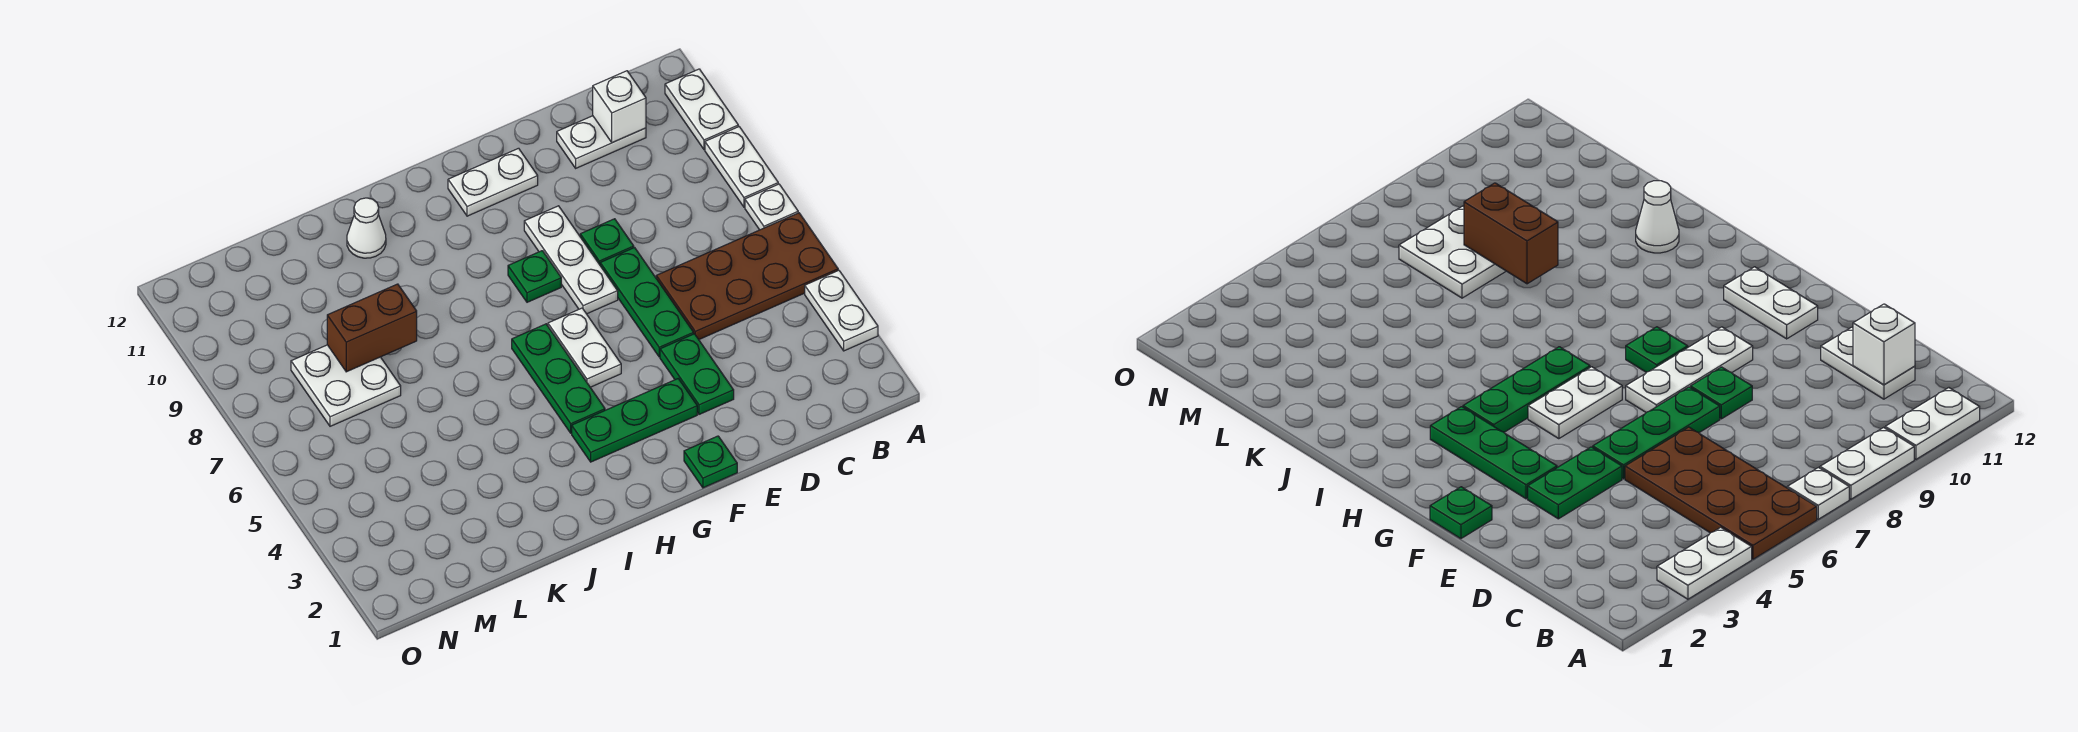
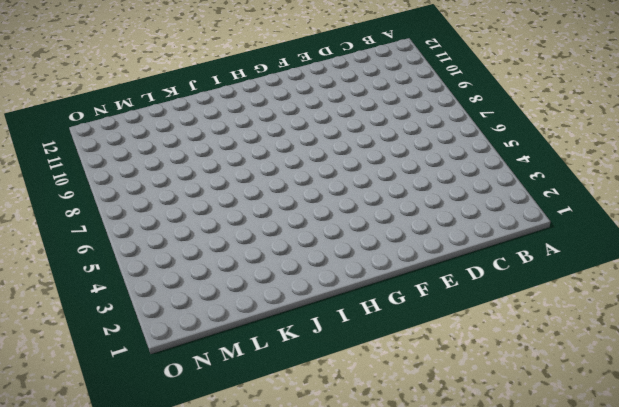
none -> white plate A3:A4 level 1
none -> brown plate A5:D6 level 1
none -> white plate A7 level 1

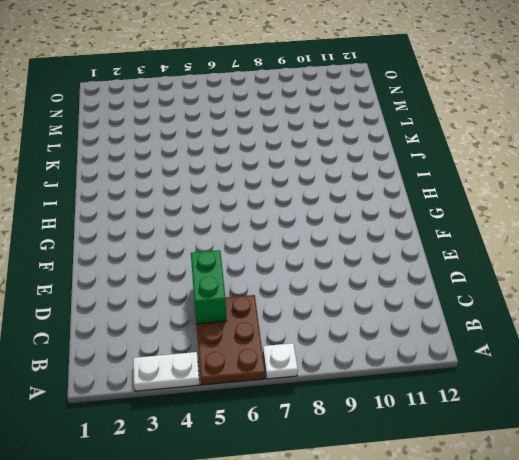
brown plate A5:C6 level 1 -> brown plate A5:D6 level 1
green brick C5:D5 level 2 -> none
none -> white plate A8:A9 level 1
none -> white plate A10:A11 level 1
none -> white plate C11:D11 level 1

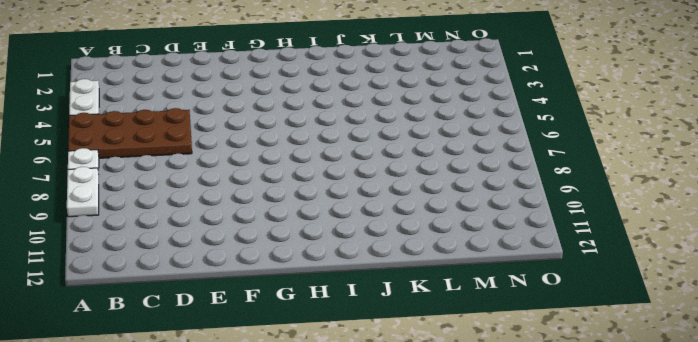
none -> white plate A10:A11 level 1
none -> white plate C11:D11 level 1
none -> green plate E3:E4 level 1

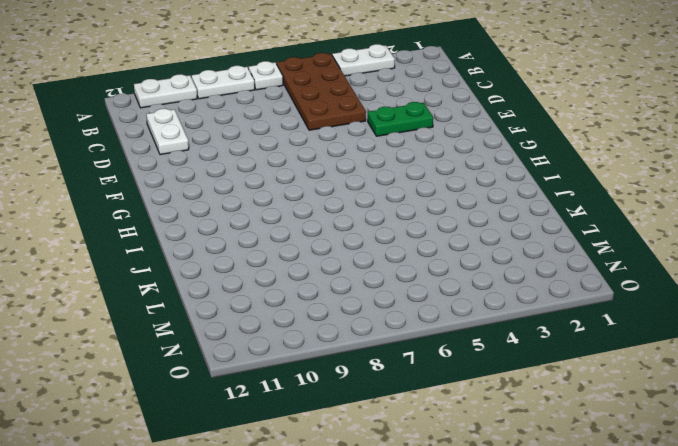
none -> green plate E5:E7 level 1
none -> green plate E8 level 1
none -> green plate F1 level 1

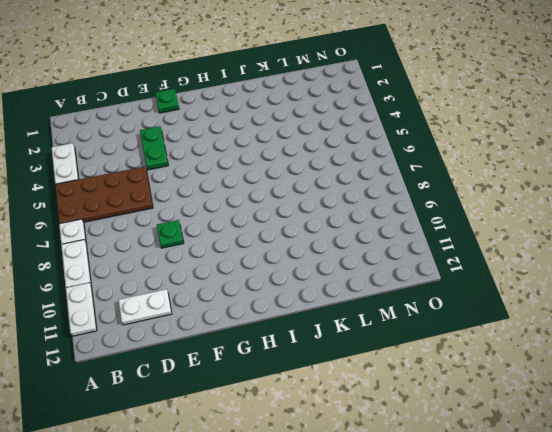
none -> green plate E5:E7 level 1
none -> green plate F3:H3 level 1
none -> white plate F7:F9 level 1

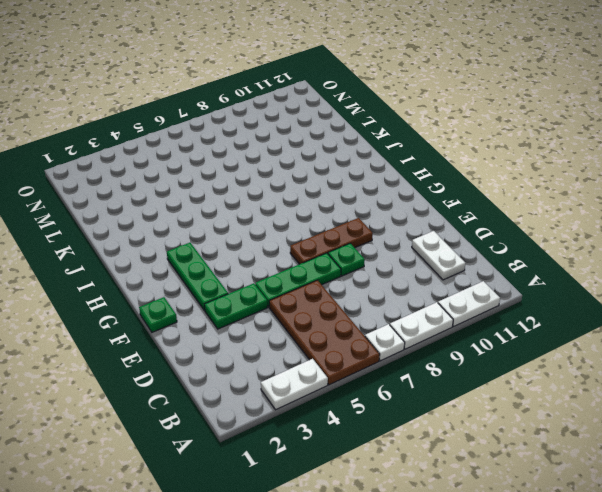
brown plate F7:F9 level 1 -> white plate F7:F9 level 1
none -> white plate F11:G11 level 1
none -> white plate G5:G6 level 1
none -> green plate G8 level 1

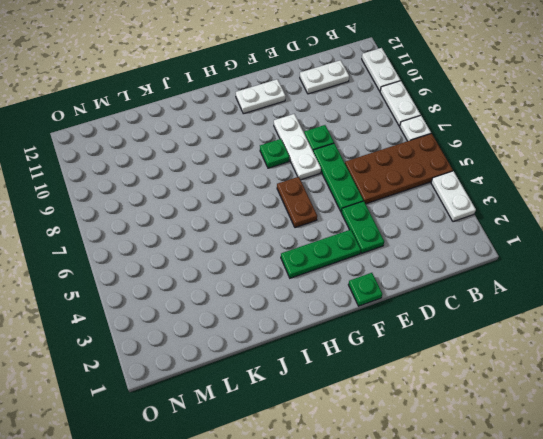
brown plate G5:G6 level 1 -> white plate G5:G6 level 1
none -> green plate H4:H6 level 1
none -> white cone J11 level 1
none -> white plate L7:M8 level 1

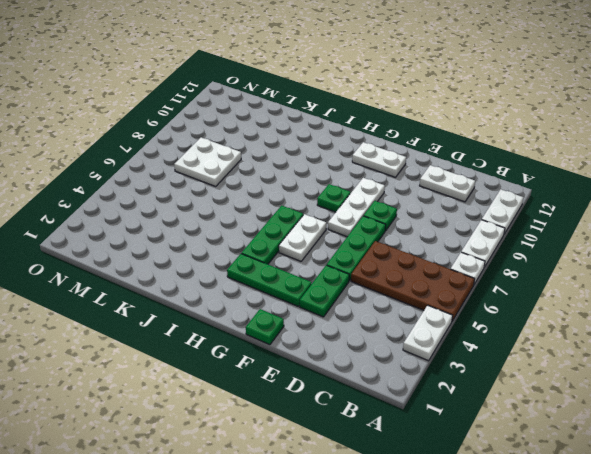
none -> white cone J11 level 1
none -> white brick C11 level 2
none -> brown brick K8:L8 level 2

